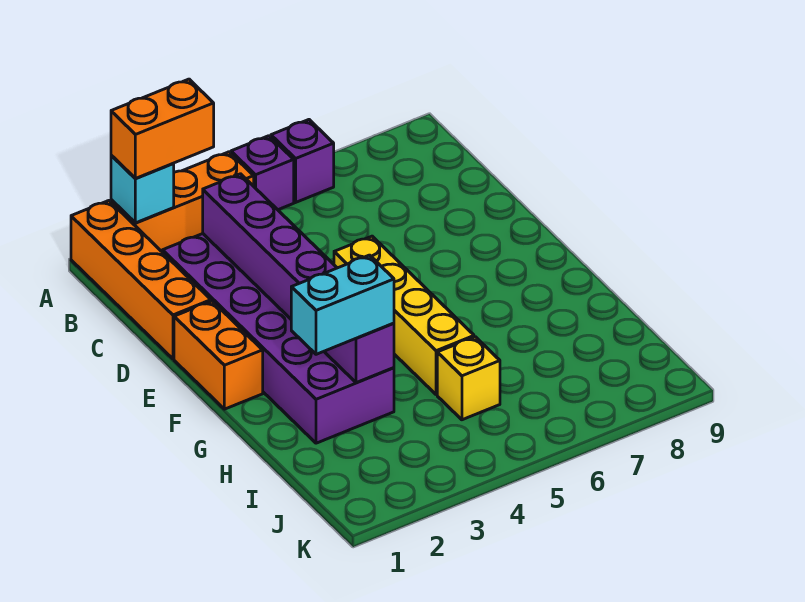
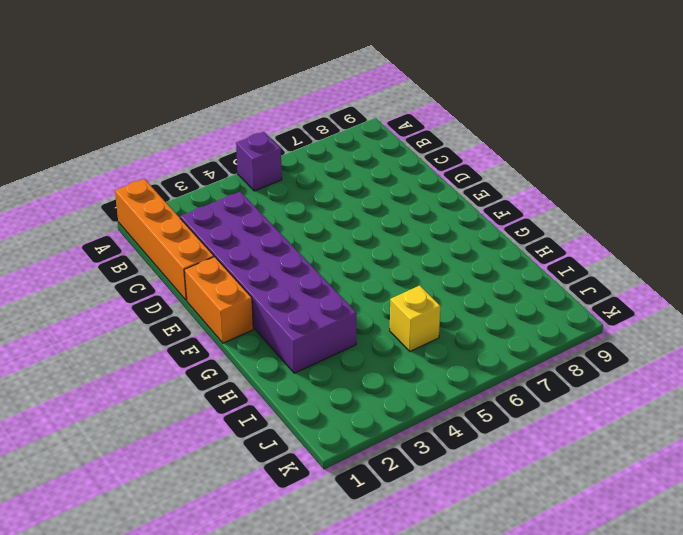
none -> orange brick A2:A4 level 1
none -> purple brick A6 level 1
none -> yellow brick E5:H5 level 1

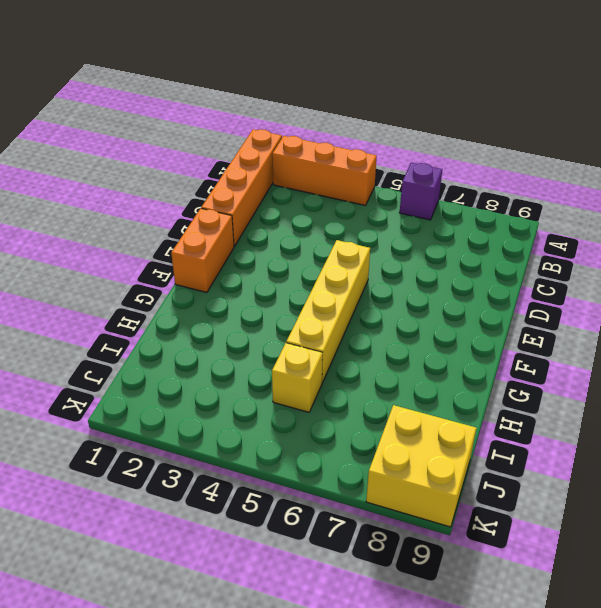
yellow brick J8:K9 level 1 -> none
none -> purple brick A5 level 1
none -> purple brick C2:H3 level 1
none -> cyan brick A2 level 2

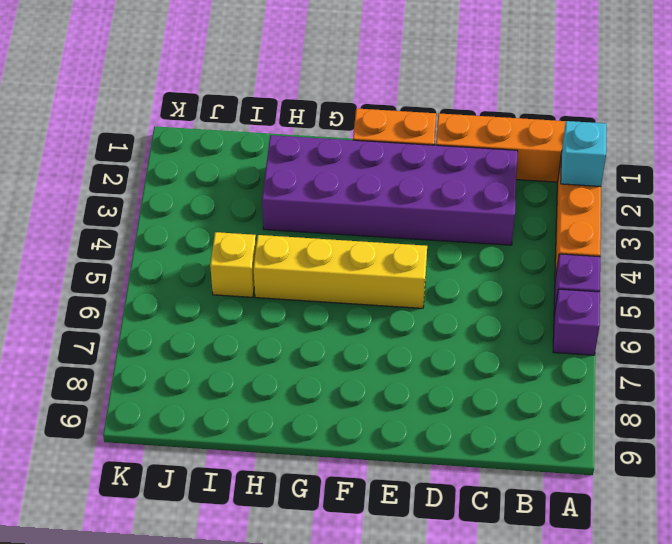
none -> purple brick C3:H3 level 2
none -> orange brick A2:A3 level 3
none -> cyan brick H2:H3 level 3

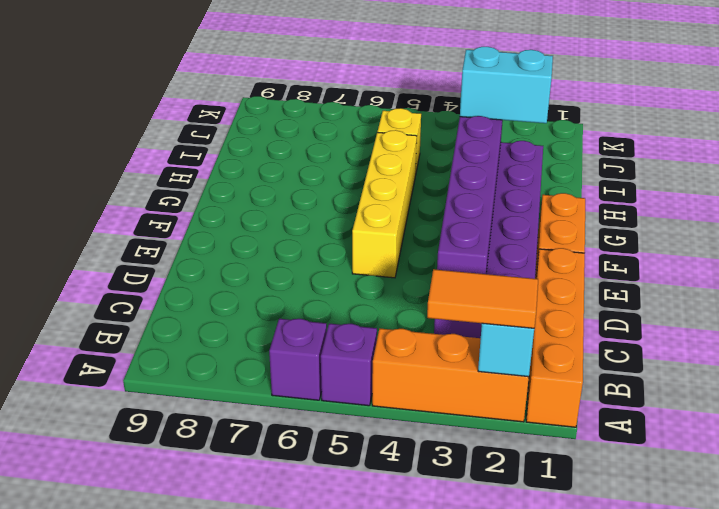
orange tile A2:A3 level 3 -> orange brick A2:A3 level 3

